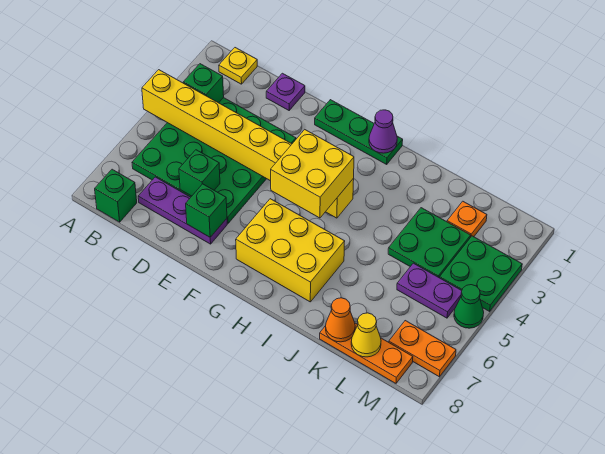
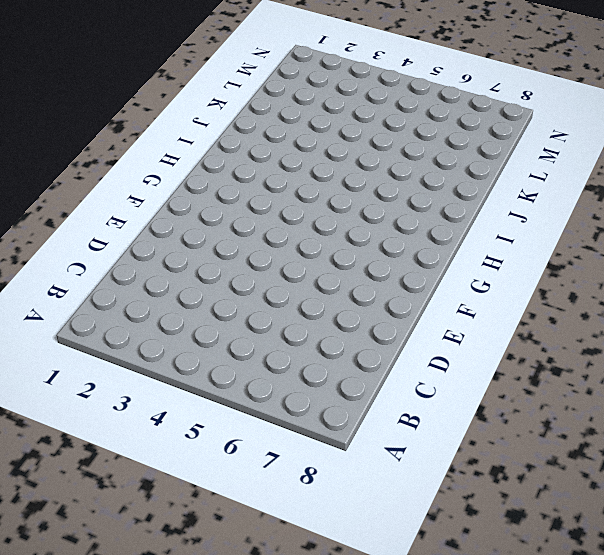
none -> yellow plate B1 level 1
none -> green plate B3:E6 level 1
none -> green brick B8 level 1

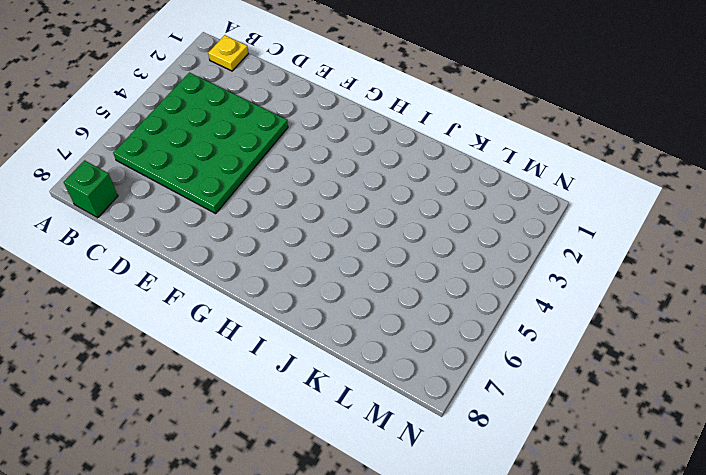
none -> purple plate C7:E7 level 1
none -> purple plate D1 level 1
none -> green plate F1:H1 level 1

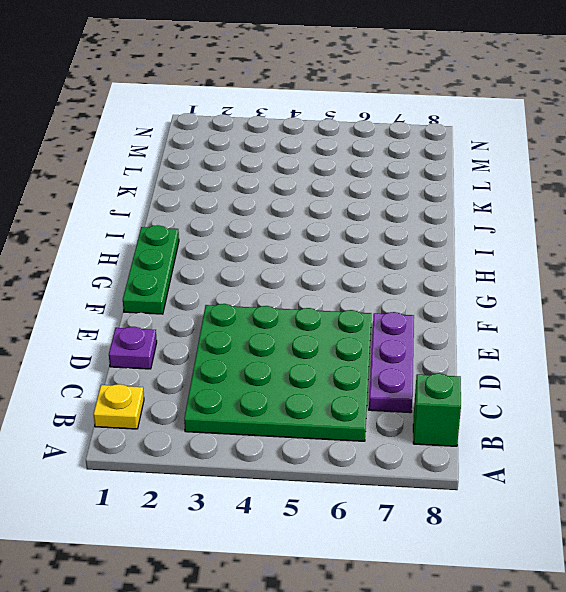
none -> yellow brick G6:I7 level 1
none -> green plate K3:L4 level 1
none -> orange plate K8:M8 level 1

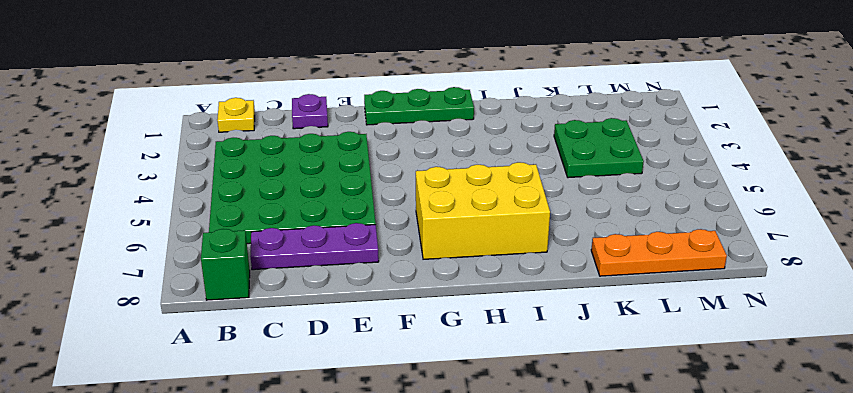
none -> orange plate L2 level 1
none -> purple plate L5:M5 level 1
none -> green plate M3:N4 level 1

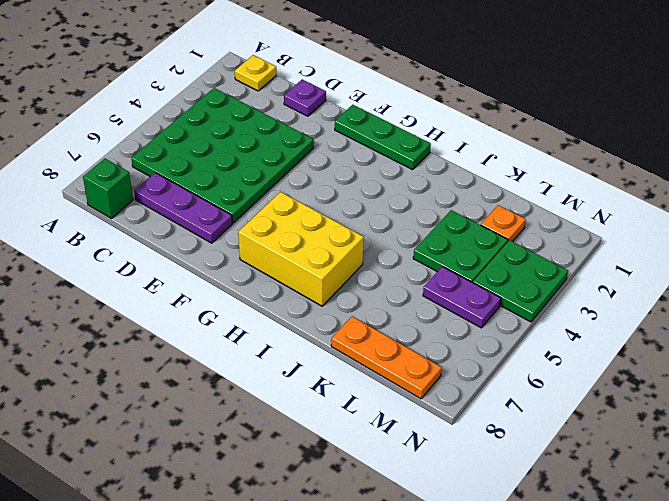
none -> orange plate M7:N7 level 1
none -> green cone N5 level 1
none -> yellow brick A4:H4 level 2

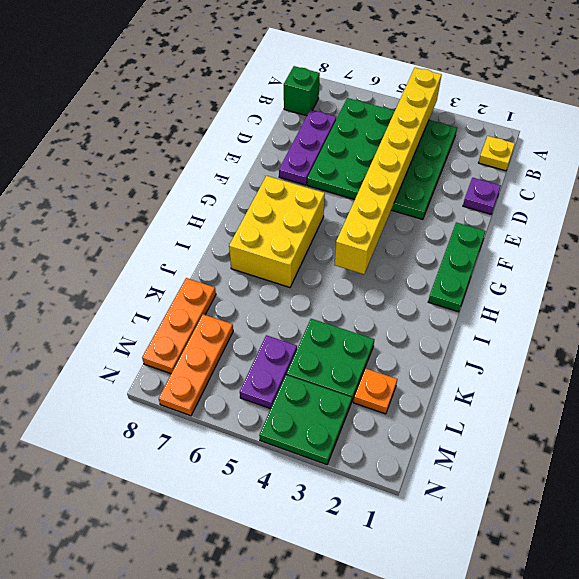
orange plate L7:N7 level 1 -> orange plate M7:N7 level 1
none -> green cone N5 level 1
none -> green brick B3 level 2
none -> green brick D6 level 2

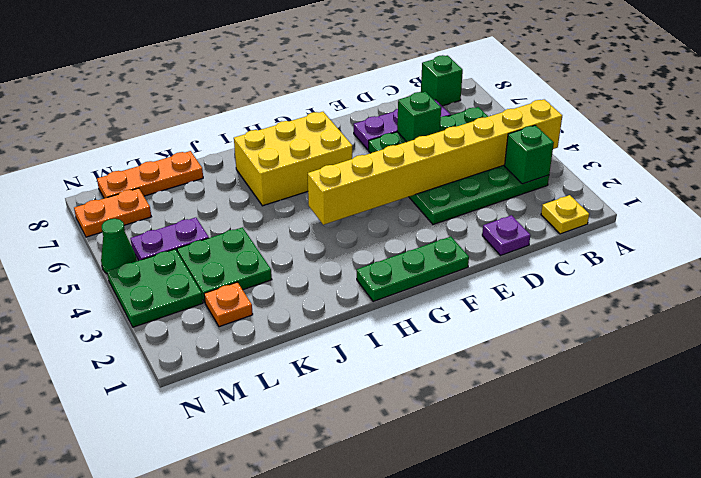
none -> green brick E7 level 2
none -> purple cone H1 level 2
none -> orange cone K8 level 2

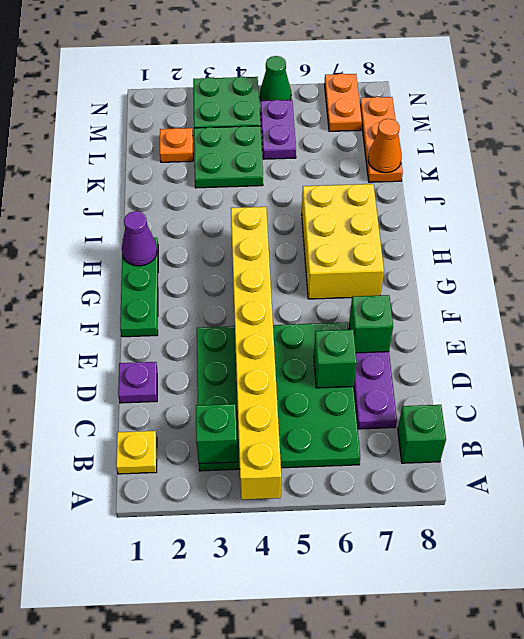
none -> yellow cone L8 level 2
none -> yellow brick G4:H5 level 3

